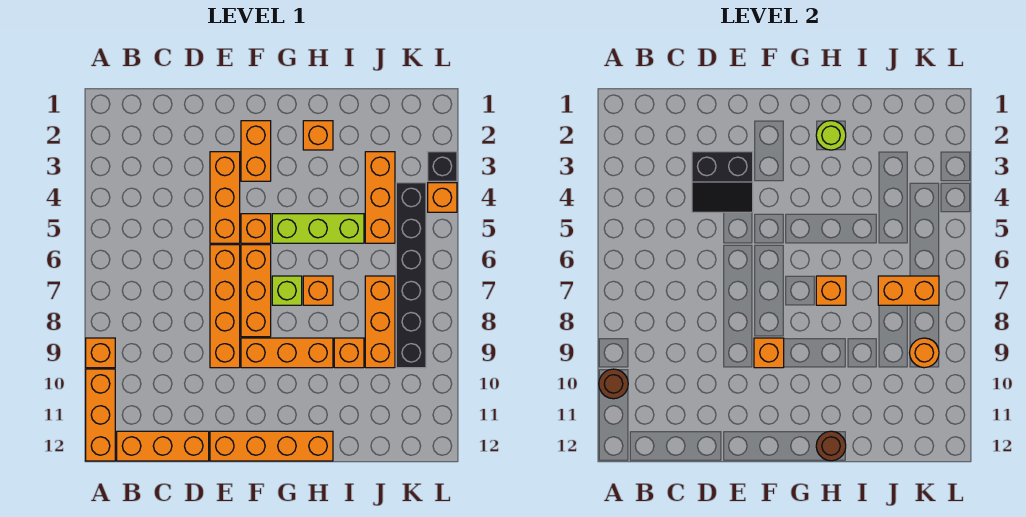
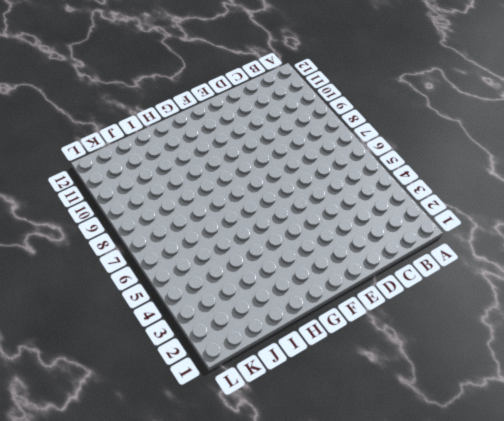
none -> orange brick A9 level 1
none -> orange brick A10:A12 level 1
none -> orange brick B12:D12 level 1

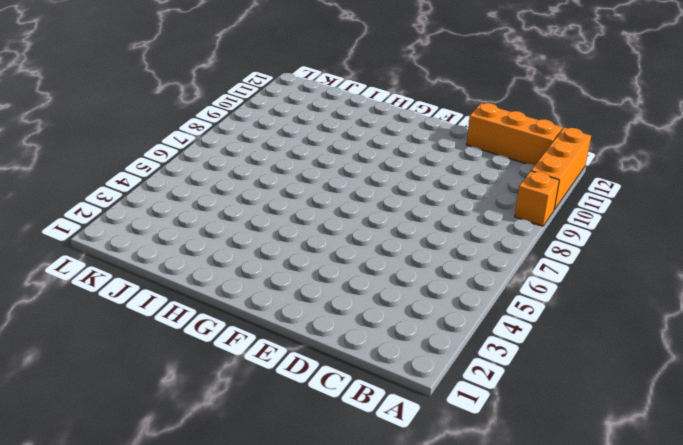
none -> orange brick E3:E5 level 1
none -> orange brick E6:E9 level 1
none -> orange brick E12:H12 level 1

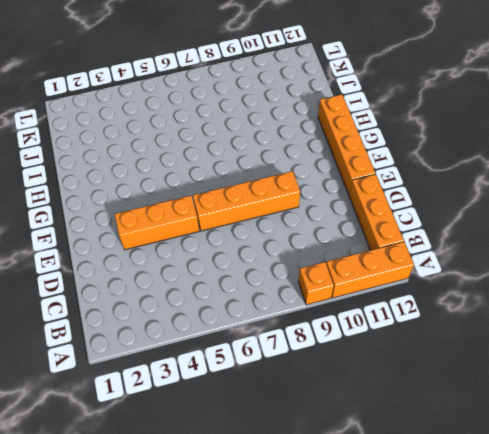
none -> orange brick F2:F3 level 1
none -> orange brick F5 level 1
none -> orange brick F6:F8 level 1

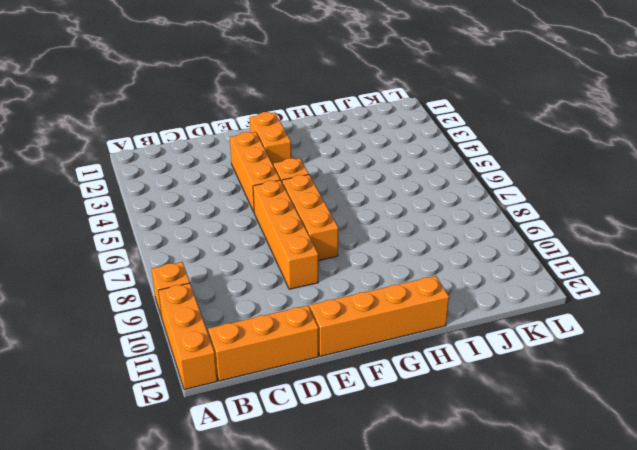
none -> orange brick F9:H9 level 1
none -> lime brick G5:I5 level 1
none -> lime brick G7 level 1

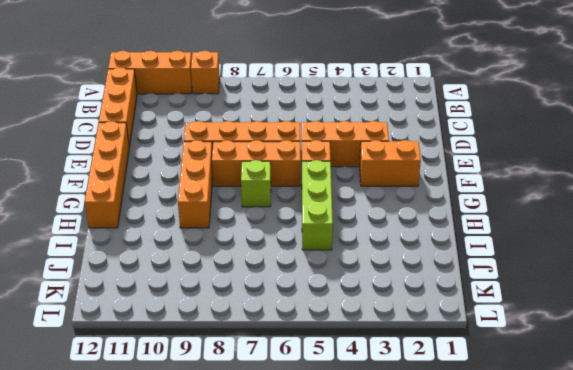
none -> orange brick H2 level 1
none -> orange brick H7 level 1
none -> orange brick I9 level 1

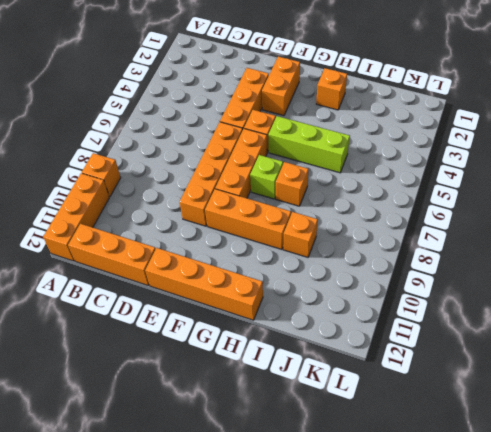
none -> orange brick J3:J5 level 1
none -> orange brick J7:J9 level 1
none -> black brick K4:K9 level 1

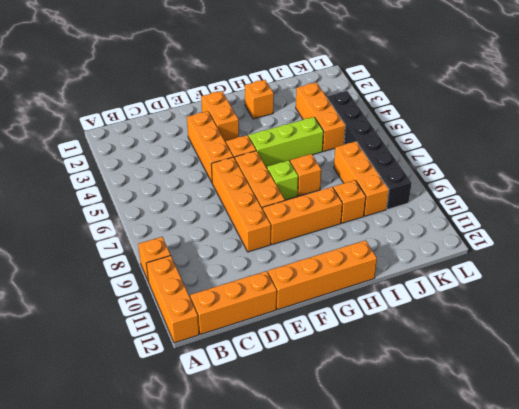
none -> black brick L3 level 1
none -> orange brick L4 level 1
none -> brown round brick A10 level 2

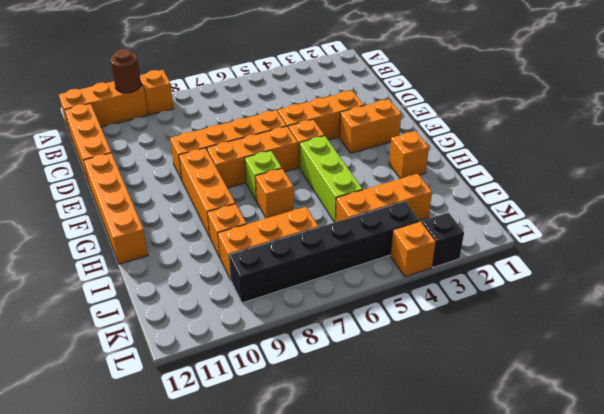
none -> black slope D3:E4 level 2 top 3
none -> orange brick F9 level 2
none -> lime round brick H2 level 2

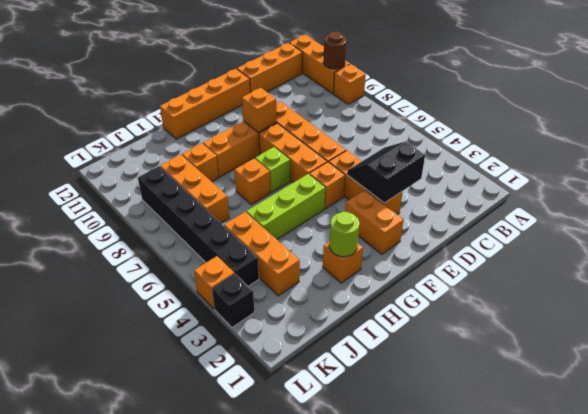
none -> orange brick H7 level 2
none -> brown round brick H12 level 2
none -> orange brick J7:K7 level 2

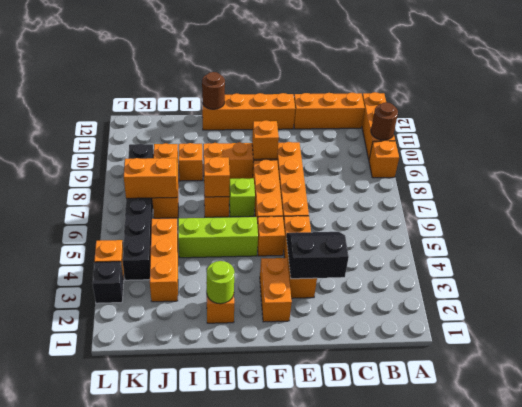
none -> orange round brick K9 level 2

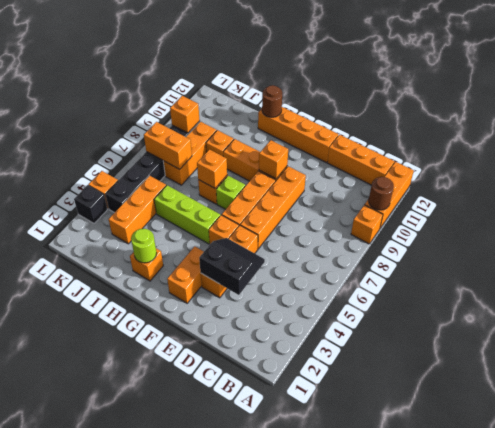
orange brick K9 level 2 -> orange round brick K9 level 2

